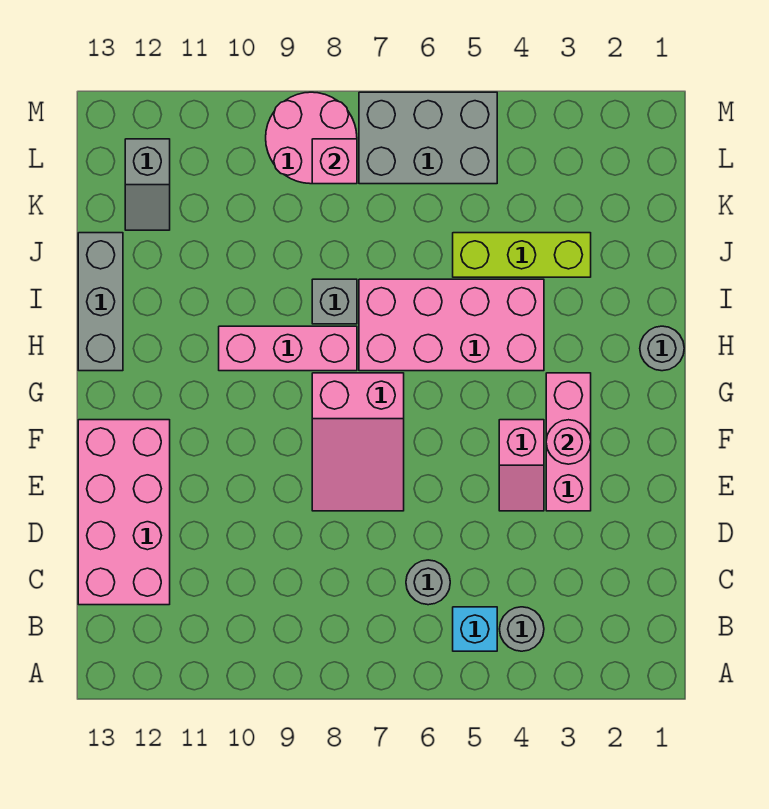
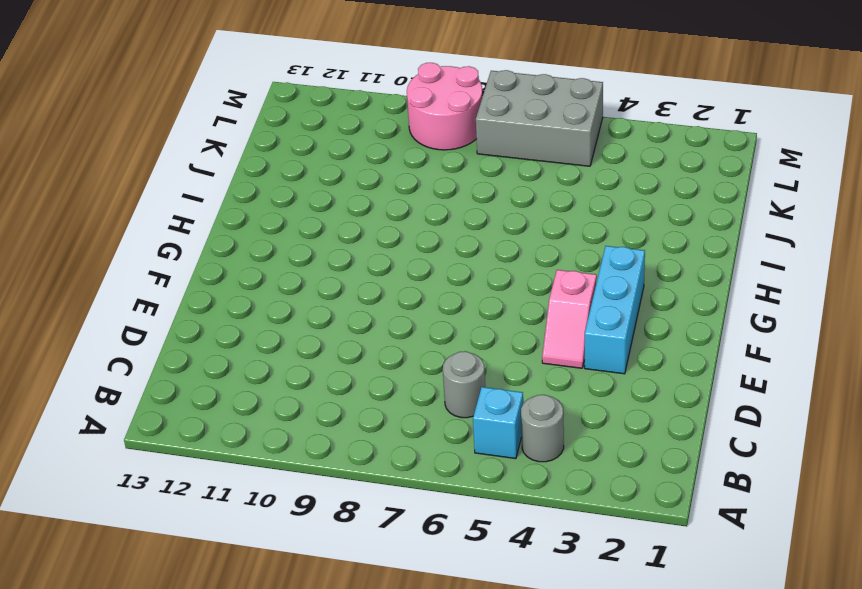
cyan brick E3:G3 level 1 -> pink brick E3:G3 level 1
none -> pink brick C12:F13 level 1
none -> pink slope E7:G8 level 1 top G
none -> grey round brick H1 level 1

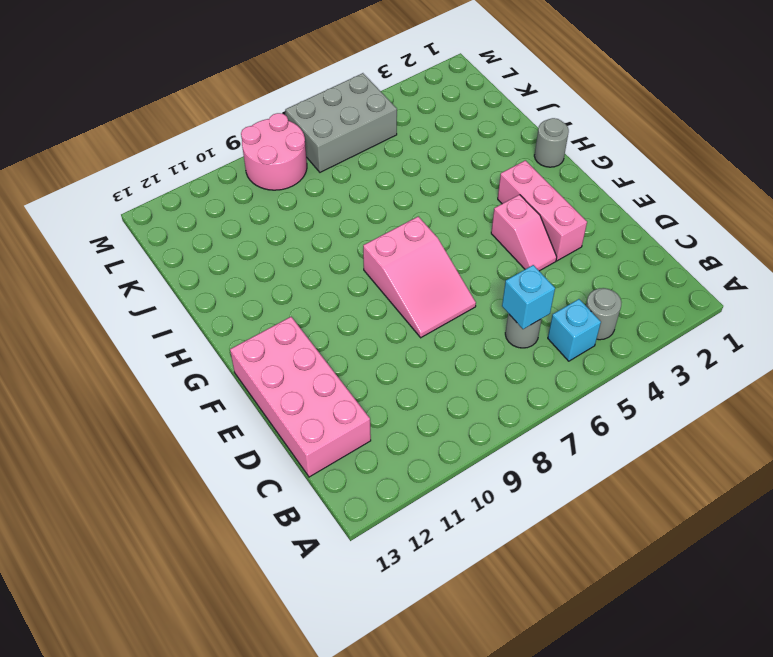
cyan brick C6 level 2 -> none
none -> pink brick H4:I7 level 1
none -> pink brick H8:H10 level 1
none -> grey brick H13:J13 level 1

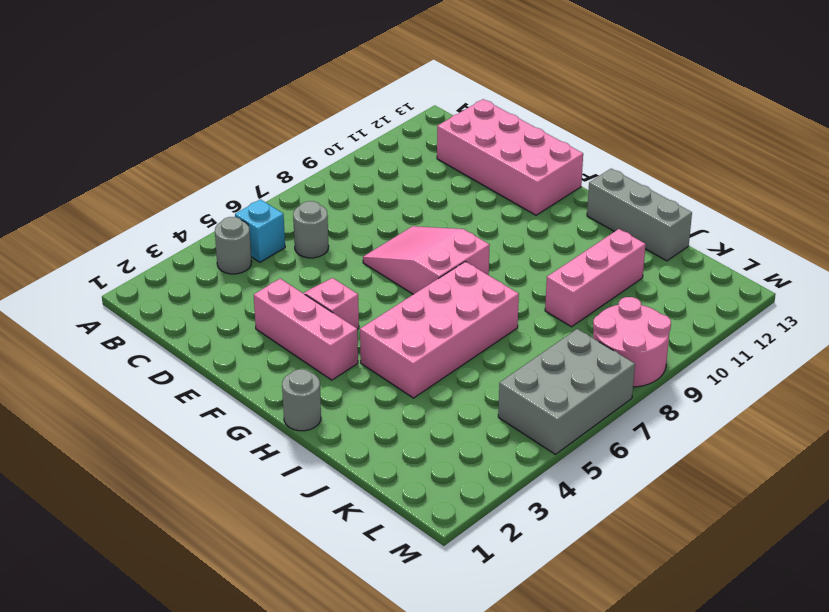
pink brick J9:J11 level 1 -> pink brick H8:H10 level 1
none -> grey brick I8 level 1
none -> lime brick J3:J5 level 1
none -> grey slope K12:L12 level 1 top L

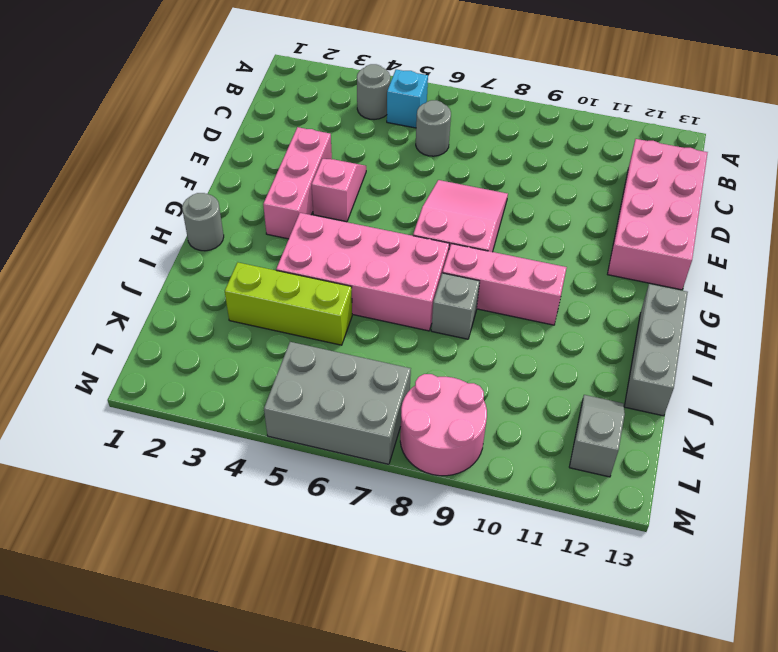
none -> pink round brick F3 level 2
none -> pink brick L8 level 2

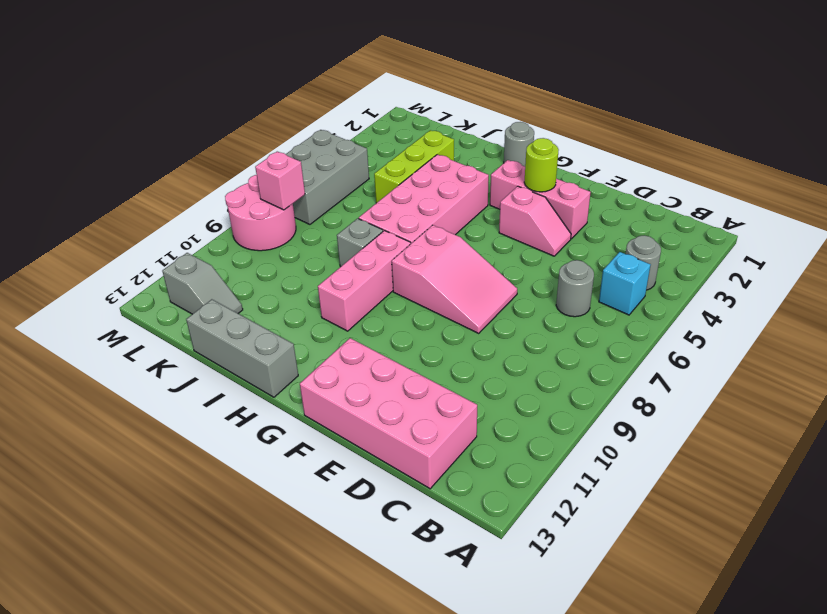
lime round brick F3 level 2 -> pink round brick F3 level 2

